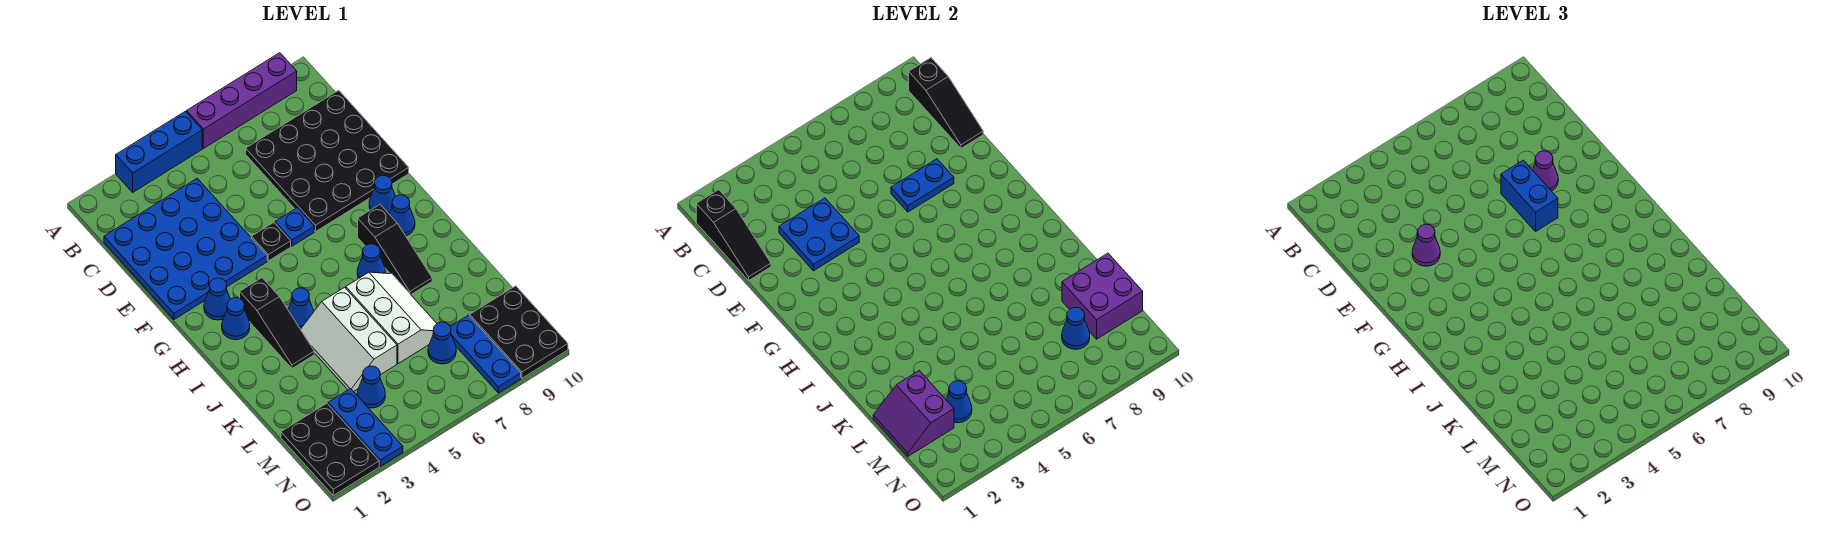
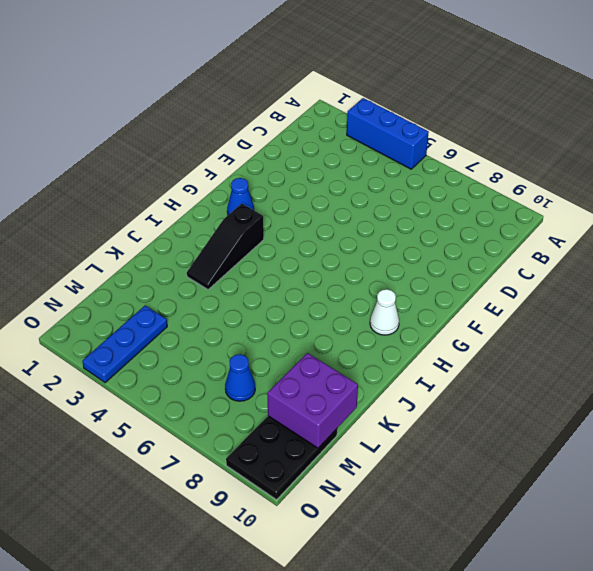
white cone H9 level 1 -> blue cone H9 level 1
none -> purple brick A6:A9 level 1
none -> blue plate C1:F4 level 1
none -> black plate C7:F10 level 1
none -> black plate F5 level 1

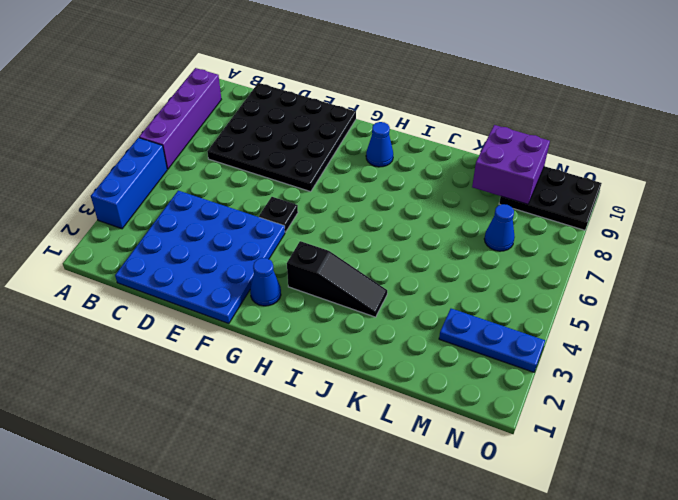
none -> blue plate F6 level 1
none -> blue cone G9 level 1
none -> blue cone H2 level 1
none -> black slope H8:J8 level 1 top H

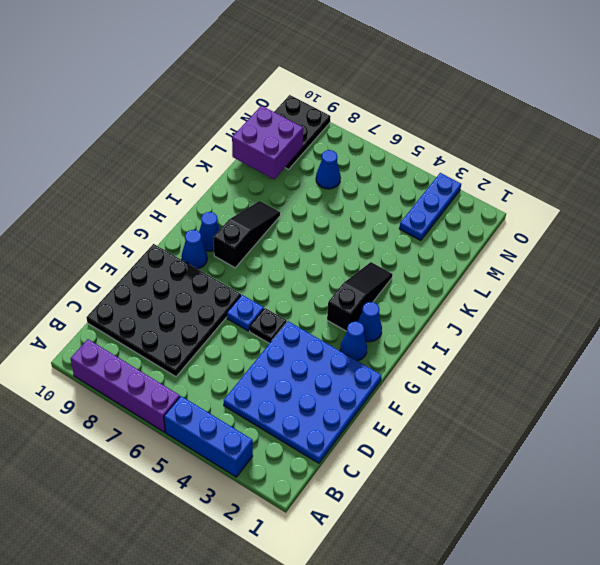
none -> blue cone I4 level 1
none -> blue cone I7 level 1
none -> white slope J4:L5 level 1 top 5
none -> white slope J6:L7 level 1 top 6

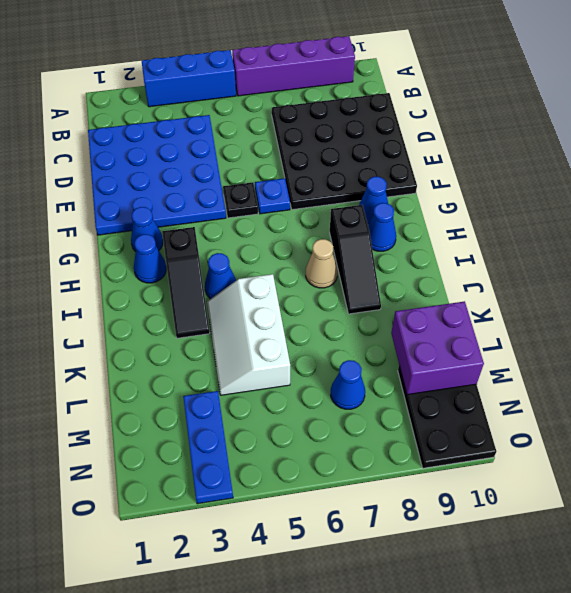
tan cone I7 level 1 -> blue cone I7 level 1
none -> white slope J6:L7 level 1 top 6
none -> black plate M1:O2 level 1
none -> blue cone M4 level 1
none -> blue plate M8:O8 level 1

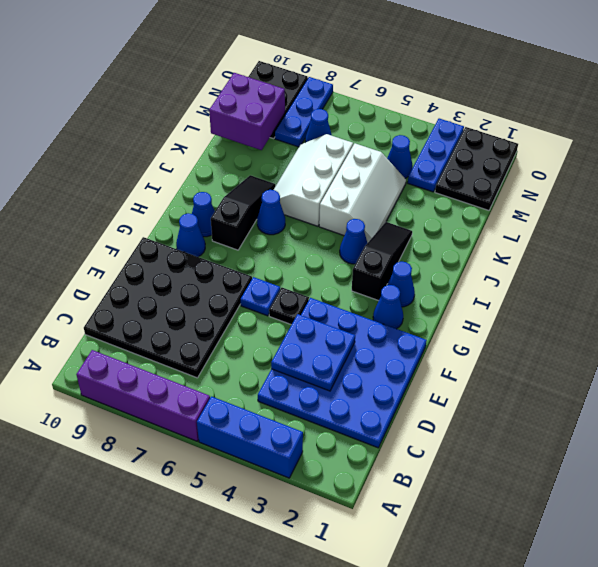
none -> black slope B1:D1 level 2 top B
none -> black slope B10:D10 level 2 top B
none -> blue plate E7:E8 level 2
none -> purple slope L1:M2 level 2 top 2

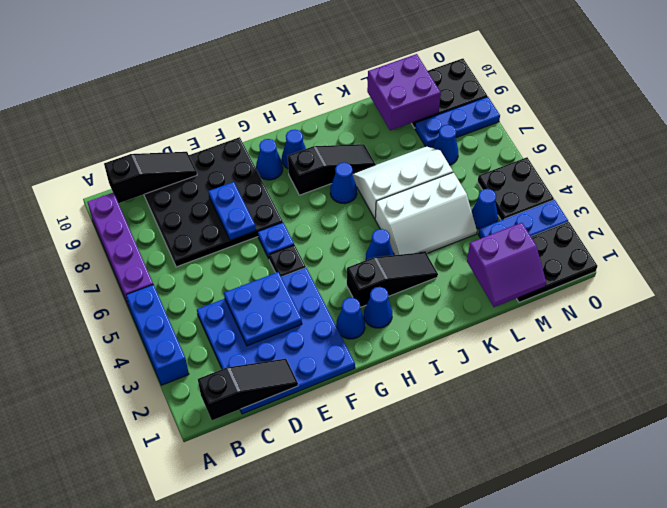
black plate N4:O5 level 1 -> none
none -> blue cone M3 level 2
none -> blue cone M8 level 2
none -> purple cone E3 level 3
none -> blue brick E7:F7 level 3

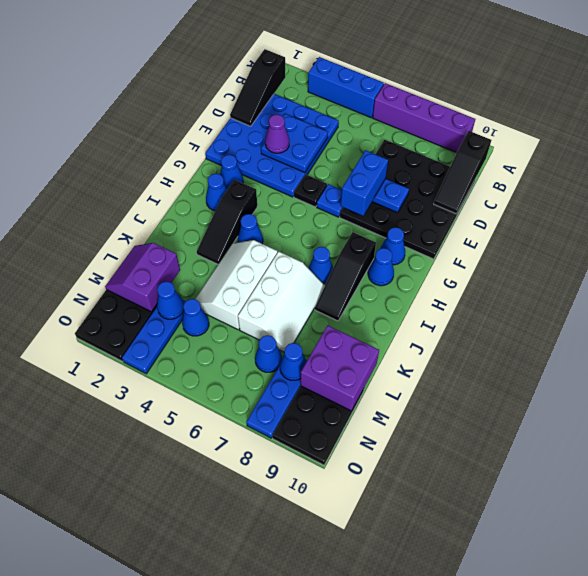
none -> purple cone E8 level 3

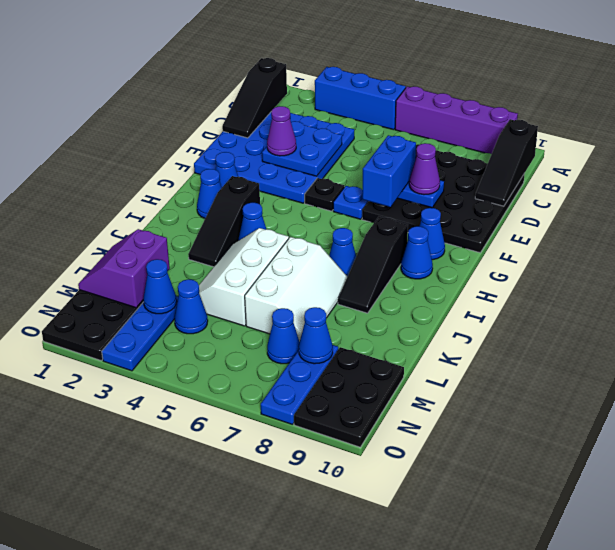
none -> purple brick L9:M10 level 2

